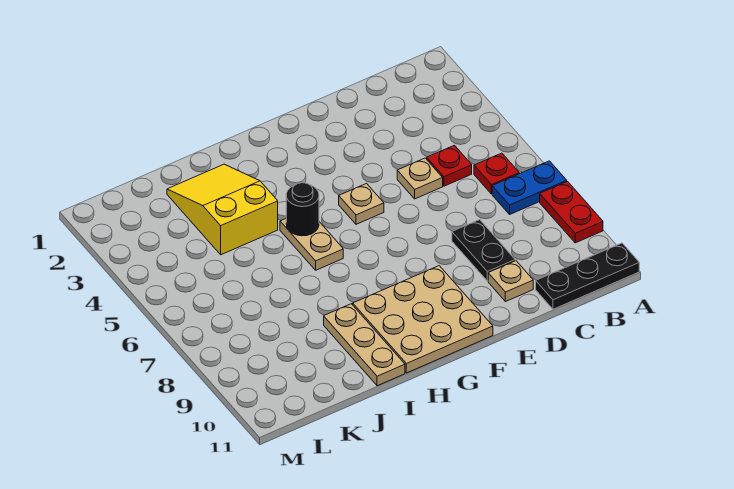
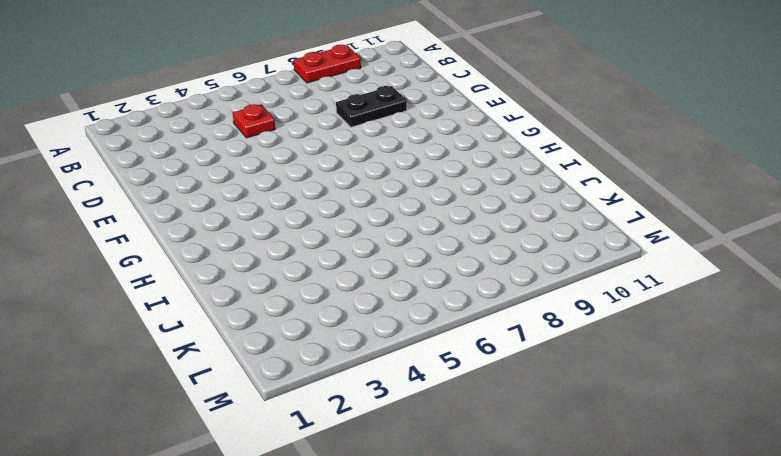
none -> blue plate A7:B7 level 1
none -> black plate A11:C11 level 1
none -> red plate B6 level 1

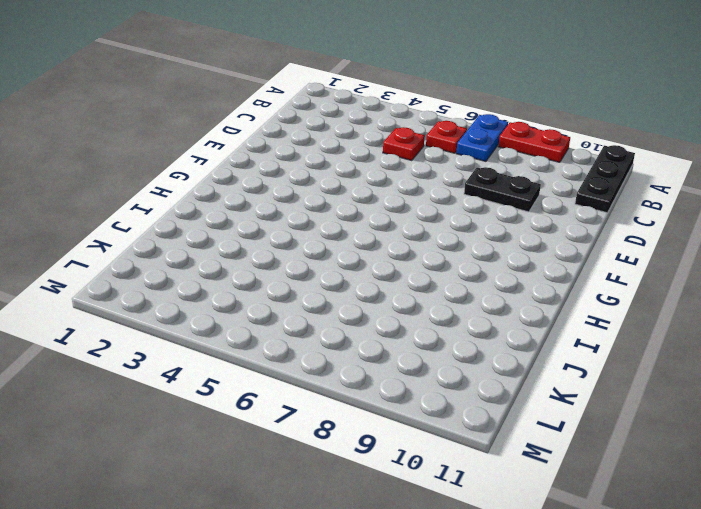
none -> tan plate D5 level 1
none -> tan plate D10 level 1
none -> tan plate F5 level 1

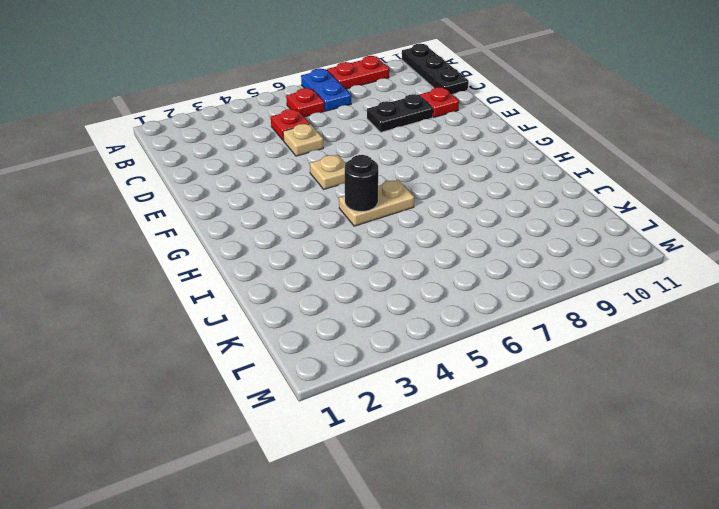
red plate D10 level 1 -> tan plate D10 level 1
none -> tan plate F9:H11 level 1
none -> yellow slope I2:J4 level 1 top 4
none -> tan plate I9:I11 level 1

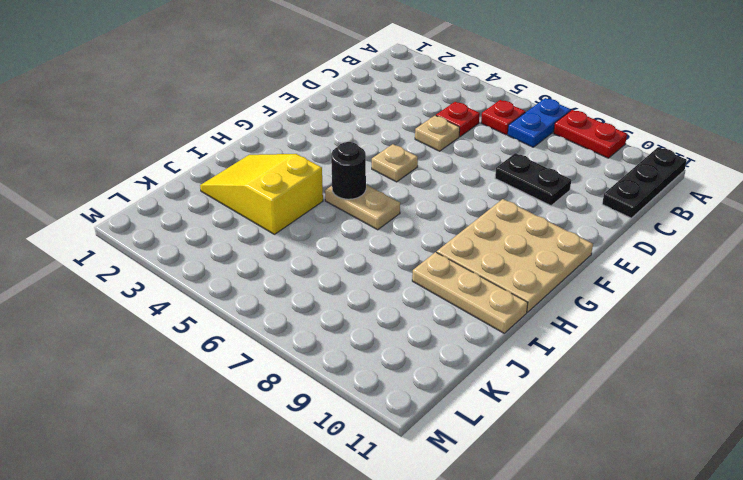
none -> tan plate D10 level 1

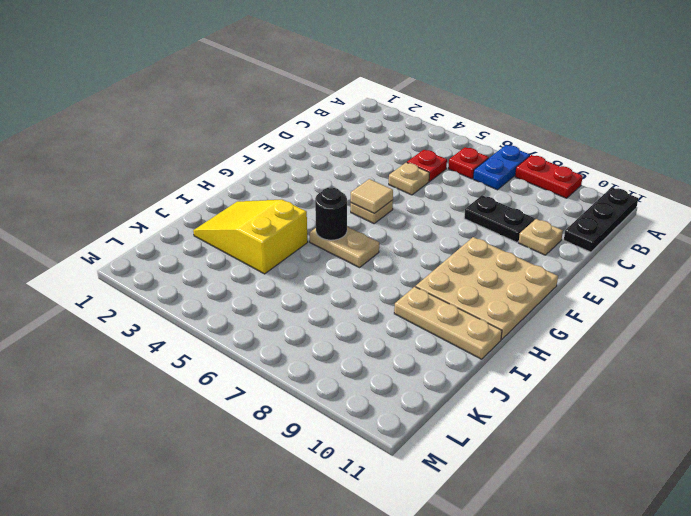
tan tile F5 level 2 -> none

